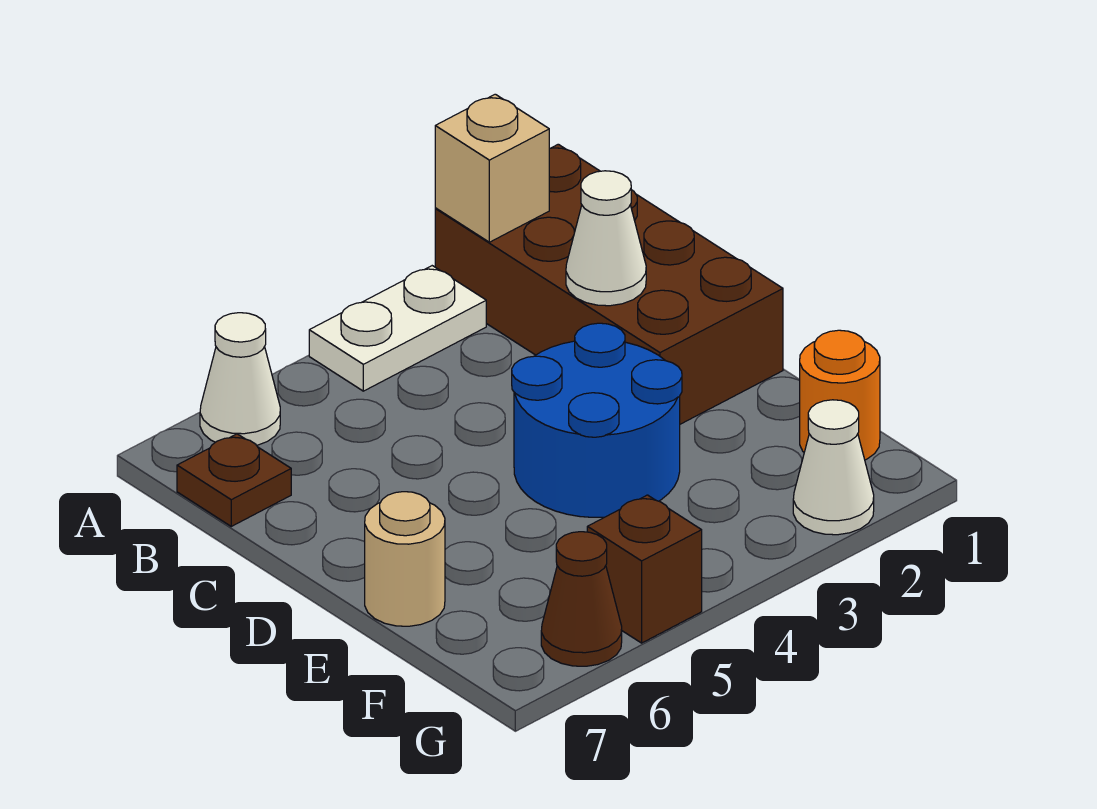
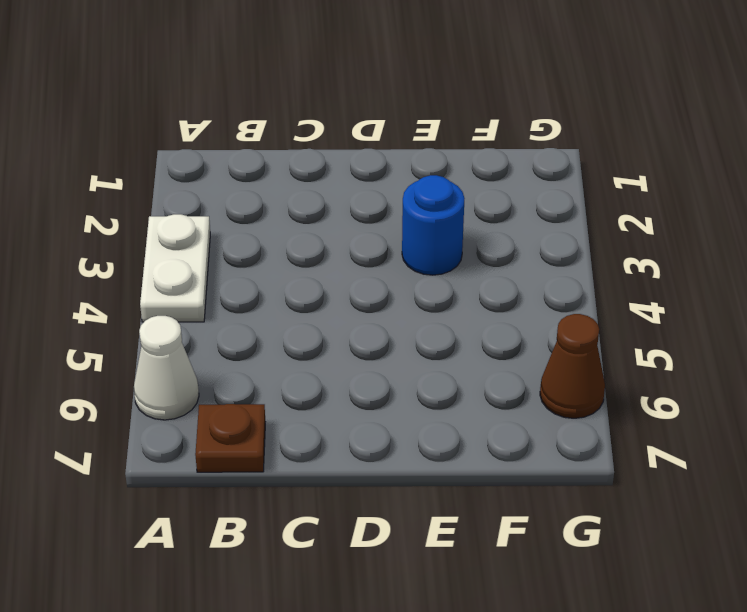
blue round brick E3 level 1 -> blue round brick D3:E4 level 1
none -> brown brick A1:D2 level 1
none -> tan round brick E7 level 1
none -> orange round brick F1 level 1

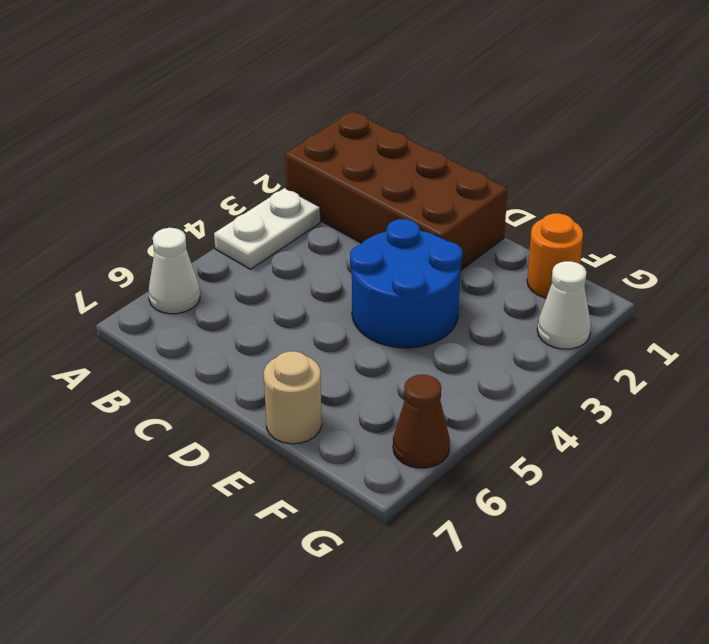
none -> brown plate B7 level 1
none -> brown brick G5 level 1
none -> tan brick A2 level 2

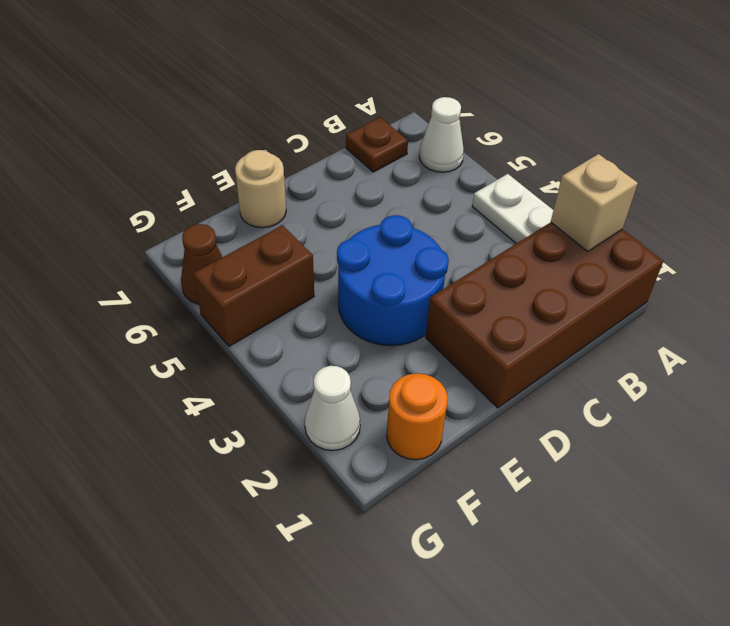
brown brick F5:G5 level 1 -> brown brick G5 level 1
none -> white cone C2 level 2

